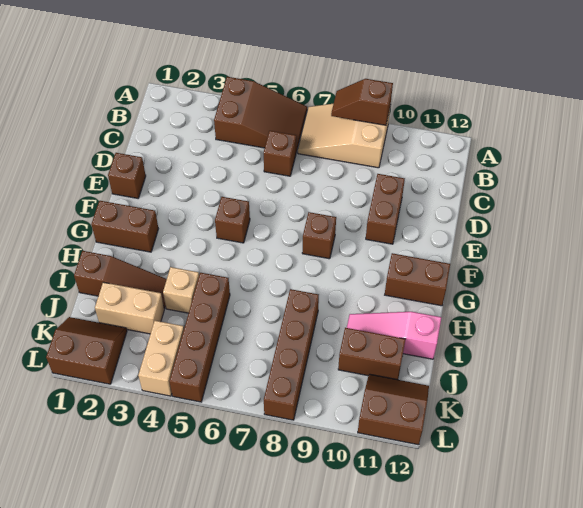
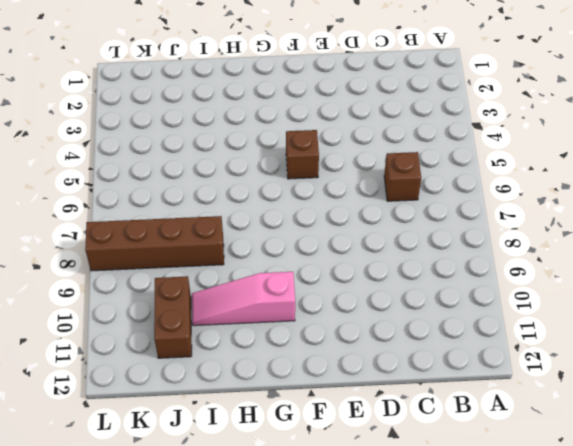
pink slope G10:I10 level 1 top G -> pink slope I10:I12 level 1 top 12
none -> brown slope A4:B6 level 1 top 4
none -> tan slope A7:B9 level 1 top 9
none -> brown brick D10:E10 level 1

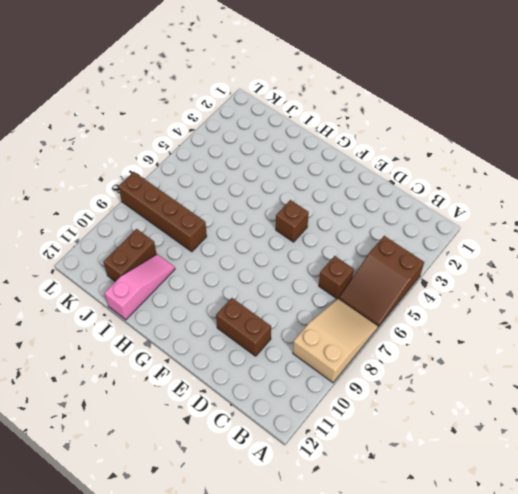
none -> brown brick E1 level 1
none -> brown brick F8 level 1
none -> brown brick G1:G2 level 1

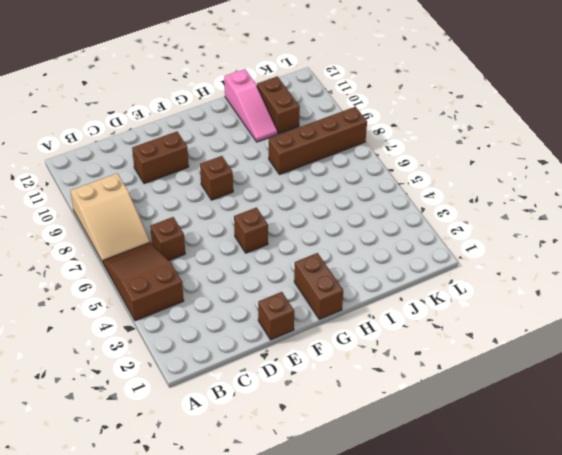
none -> brown brick G11:G12 level 1
none -> brown slope I1:I3 level 1 top 1
none -> tan brick I4 level 1

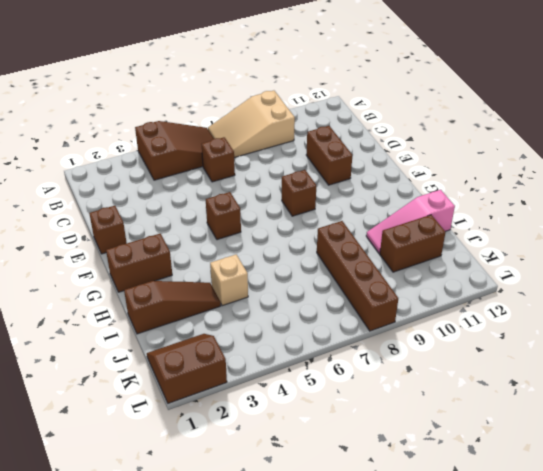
none -> brown brick G11:G12 level 1
none -> brown brick I5:L5 level 1
none -> tan brick J2:J3 level 1

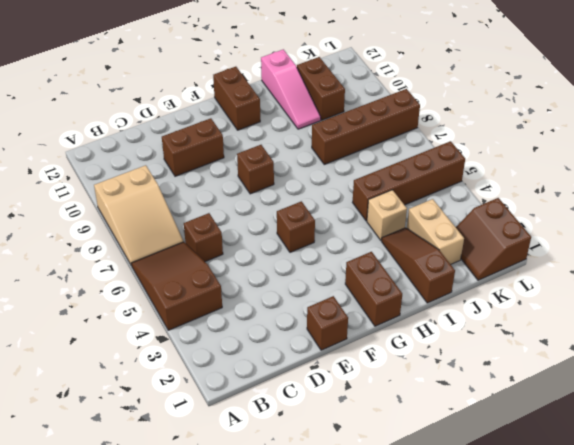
none -> tan brick K4:L4 level 1
none -> brown slope K11:L12 level 1 top L
none -> brown slope A8:A9 level 2 top 9

